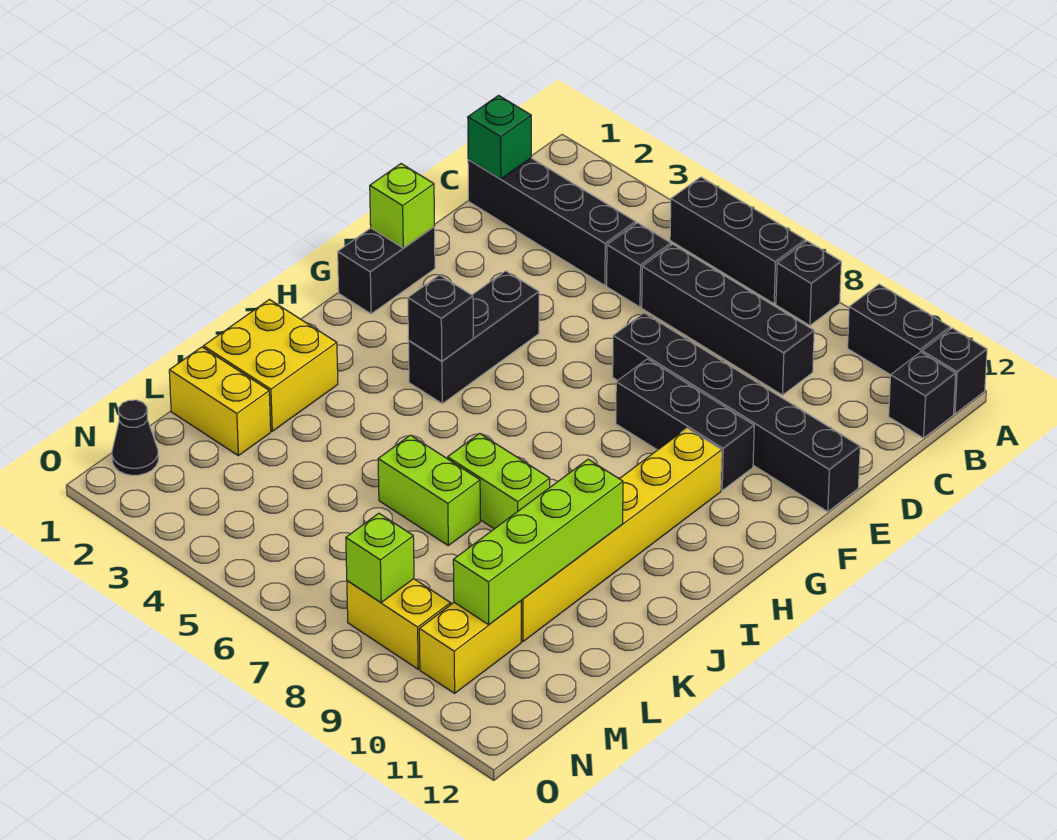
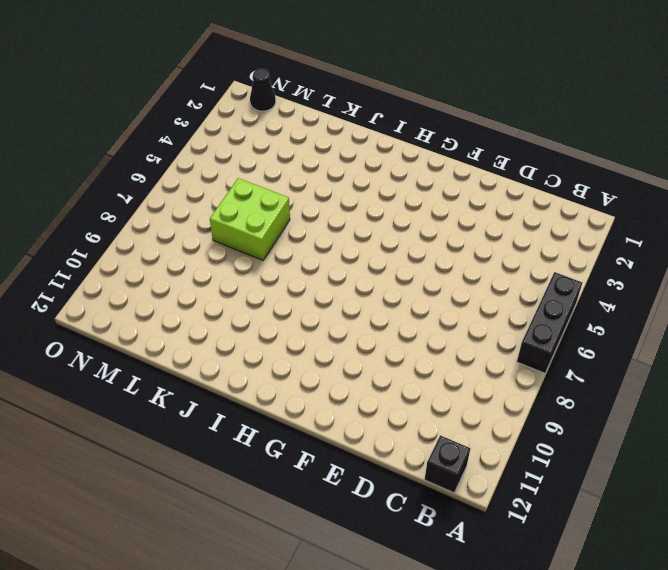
lime brick K6:L7 level 1 -> lime brick K6:K7 level 1
none -> black brick A8 level 1
none -> black brick A10:A11 level 1
none -> black brick A12 level 1

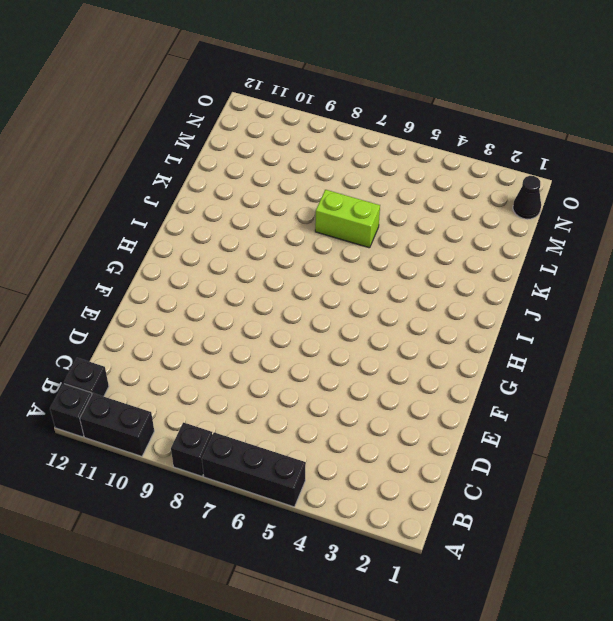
none -> black brick C1:C4 level 1
none -> black brick C5 level 1
none -> black brick C6:C9 level 1

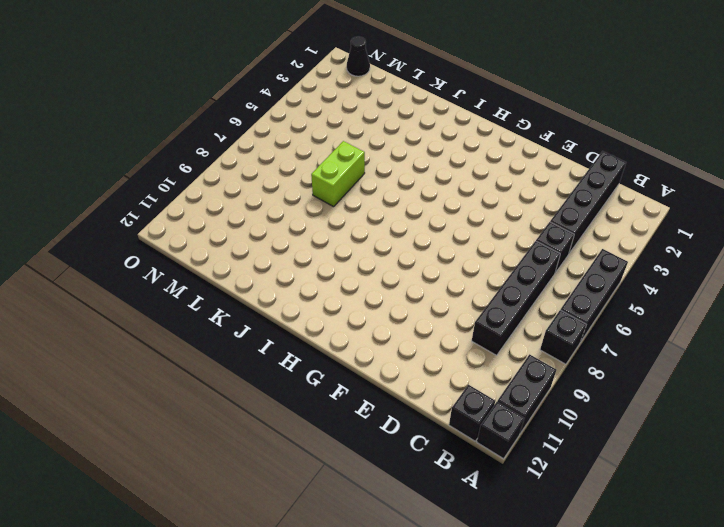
none -> black brick E7:E12 level 1
none -> black brick F1:G1 level 1
none -> black brick F4:H4 level 1

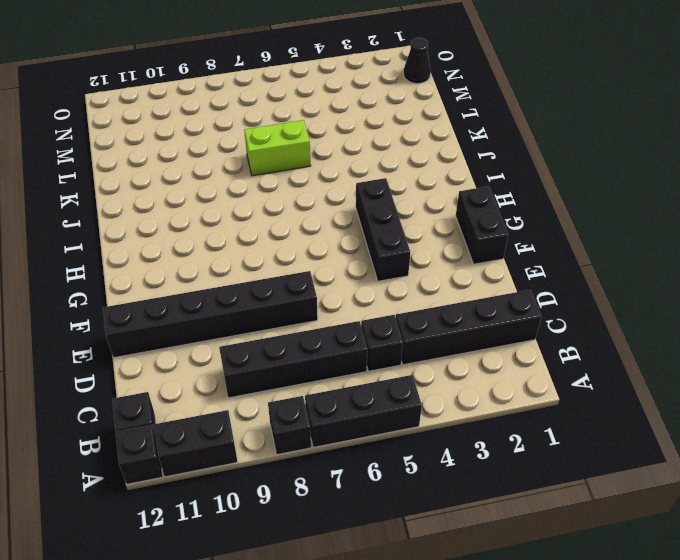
none -> black brick F8:F10 level 1
none -> yellow brick G10:L10 level 1
none -> yellow brick J1:K2 level 1

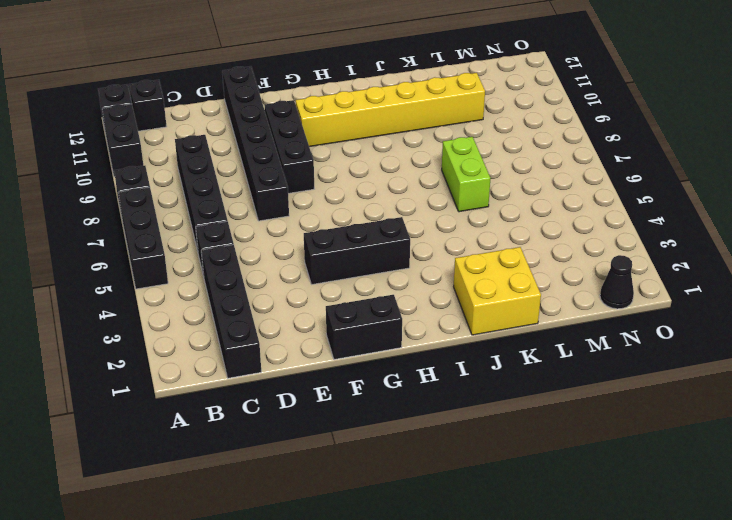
none -> lime brick J7:J8 level 1
none -> yellow brick L1:L2 level 1
none -> yellow brick M10:N10 level 1

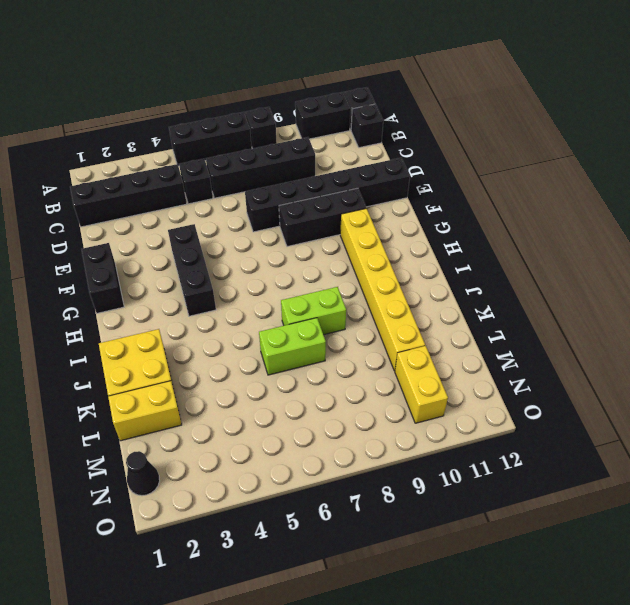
none -> yellow brick N8:N9 level 1
none -> green brick C1 level 2
none -> lime brick F1 level 2

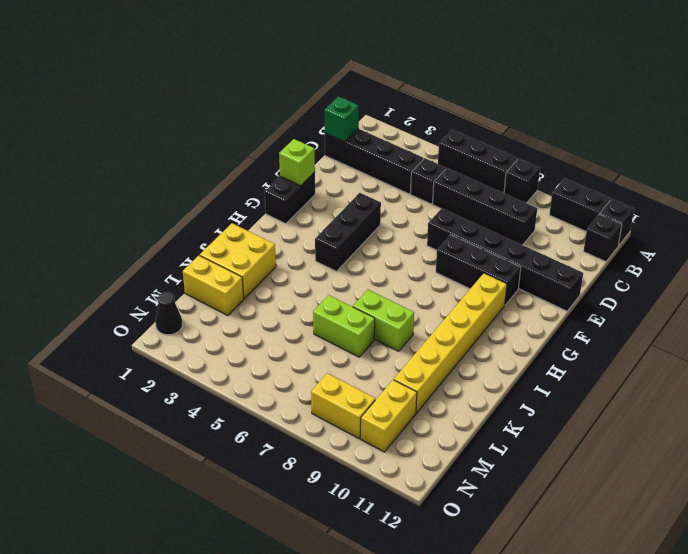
none -> black brick H4 level 2
none -> lime brick J10:M10 level 2
none -> lime brick N8 level 2

